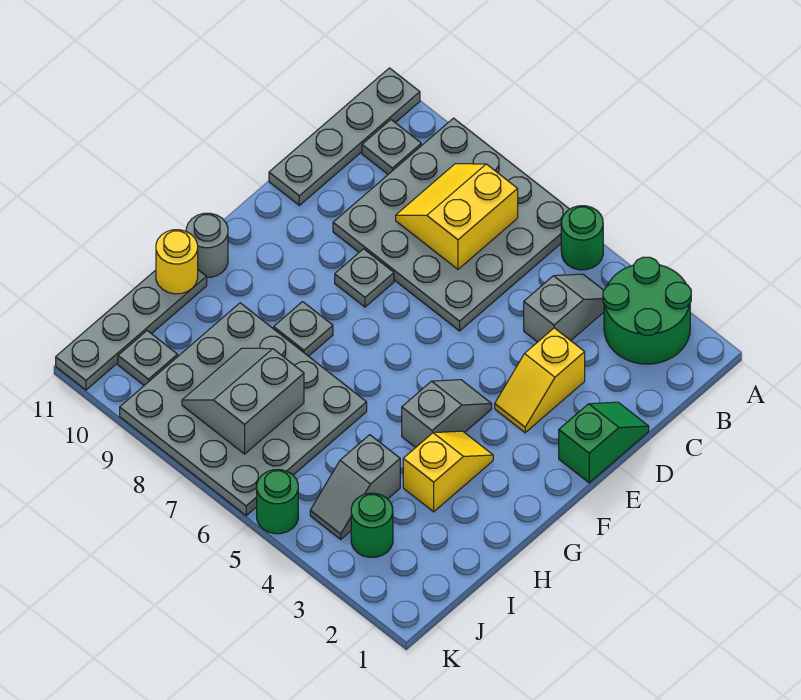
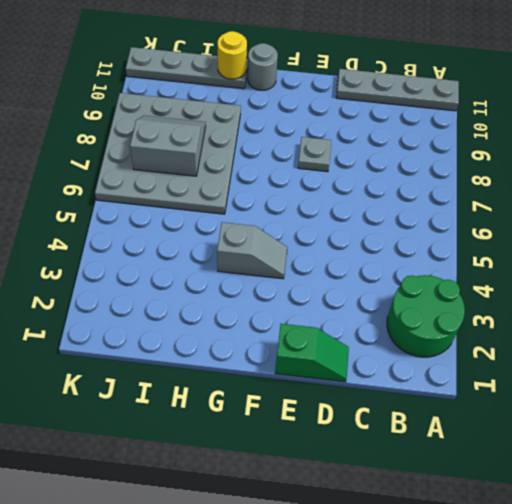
none -> green round brick A5 level 1
none -> grey plate A6:D9 level 1
none -> grey slope B4:C4 level 1 top C

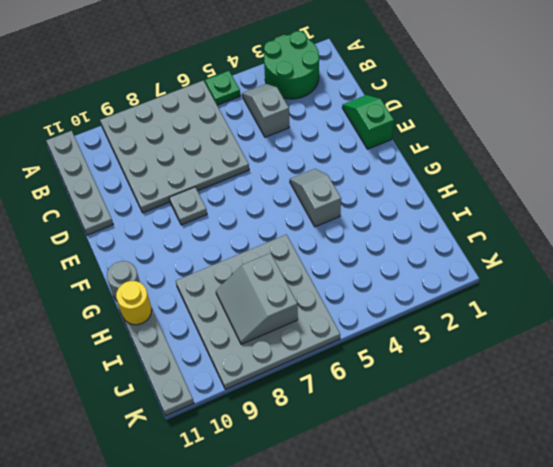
green plate A5 level 1 -> green round brick A5 level 1
none -> grey plate B10 level 1
none -> yellow slope D3:E3 level 1 top D
none -> yellow slope G3:H3 level 1 top H

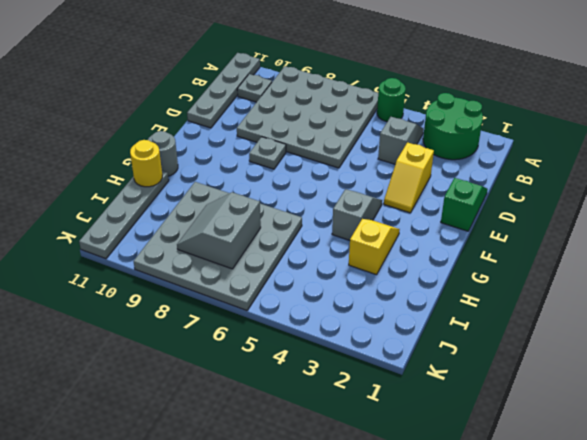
none -> grey plate G8 level 1
none -> grey slope I4:J4 level 1 top I
none -> green round brick J3 level 1

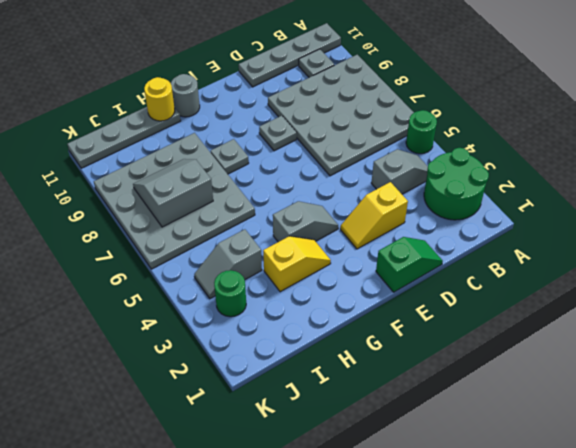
none -> grey plate J10 level 1
none -> green round brick K5 level 1
none -> yellow slope B7:C8 level 2 top 7

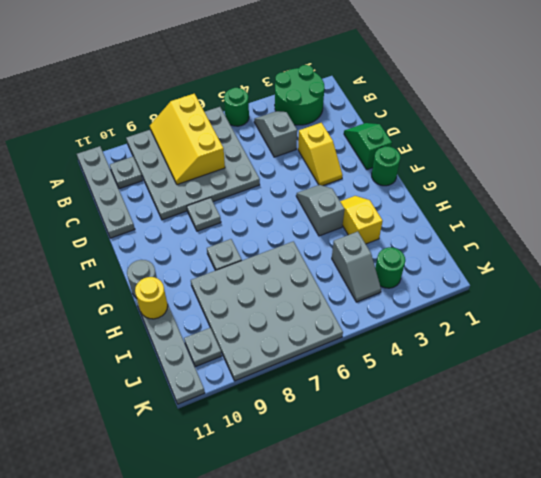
yellow slope A7:C8 level 2 top 7 -> yellow slope B7:C8 level 2 top 7
green round brick F1 level 1 -> green round brick K5 level 1
none -> grey slope I7:J8 level 2 top 7

